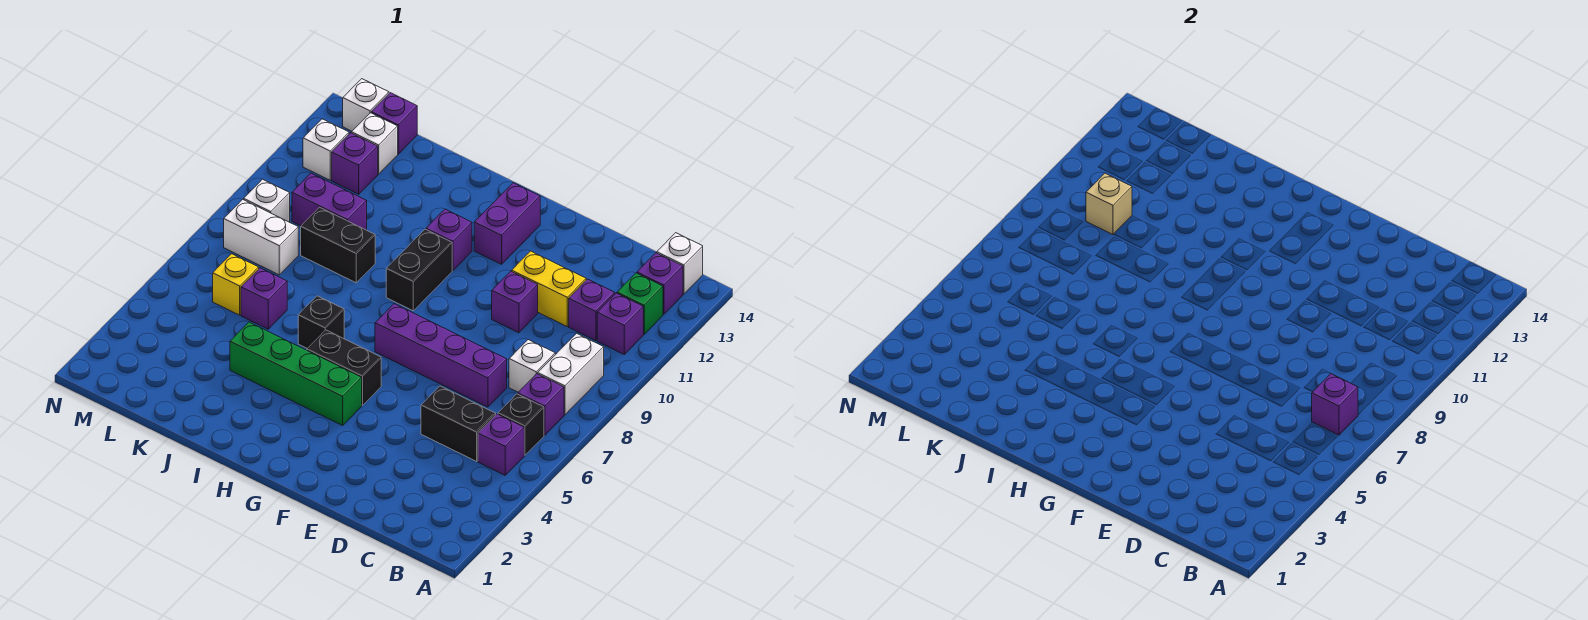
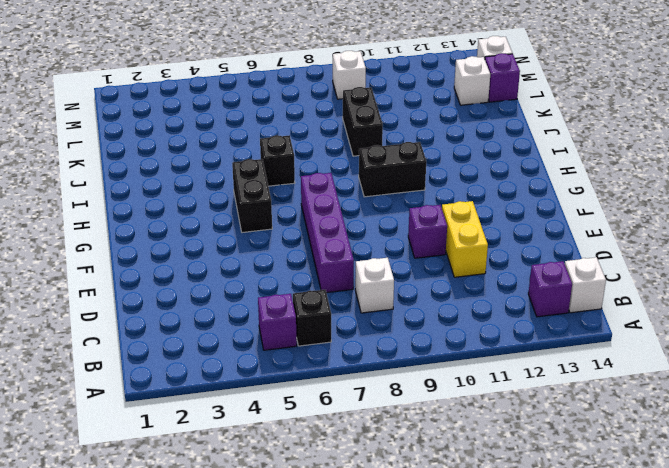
none -> purple brick B7 level 1
none -> white brick B8:B9 level 1
none -> purple brick B11 level 1
none -> green brick B12 level 1

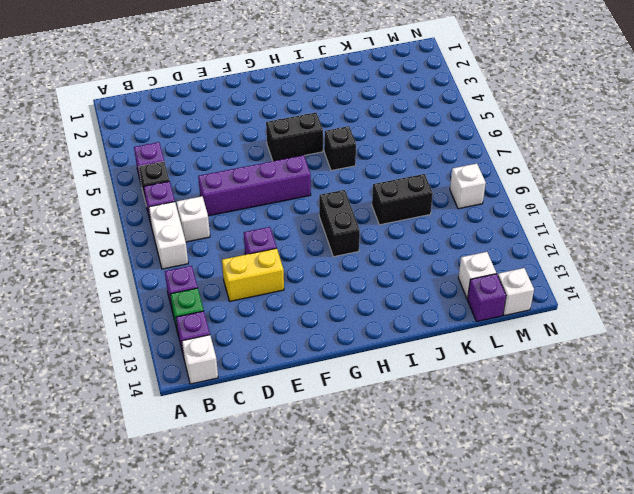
none -> black brick C5:D5 level 1
none -> purple brick C11 level 1
none -> green brick G4:J4 level 1
none -> purple brick G12:G13 level 1

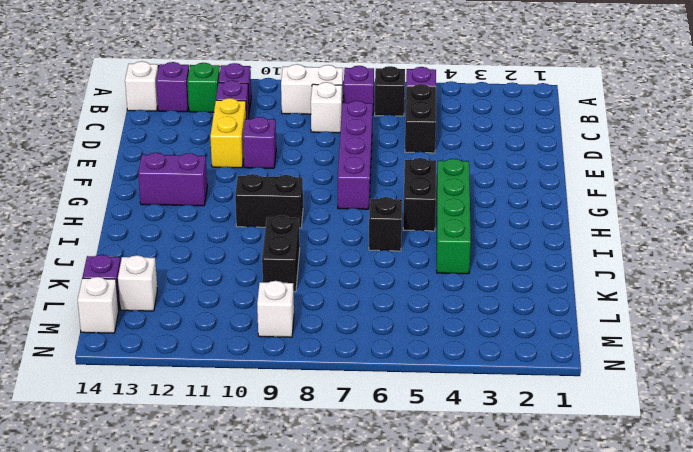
none -> purple brick H11 level 1
none -> purple brick K6 level 1
none -> purple brick K10:L10 level 1
none -> yellow brick L6 level 1

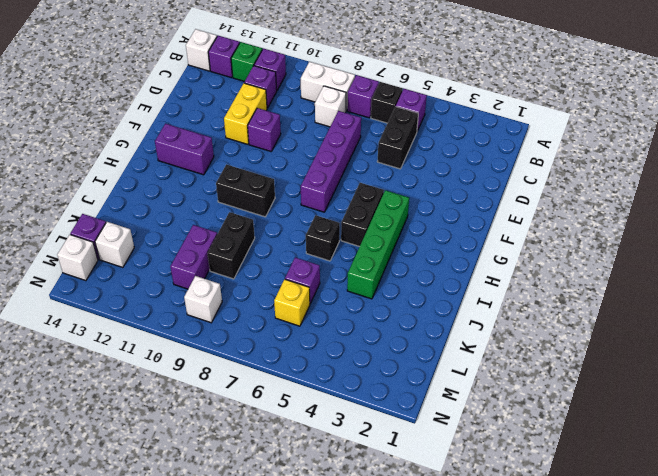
none -> purple brick H11 level 1
none -> white brick L8:M8 level 1
none -> purple brick L12 level 1
none -> white brick M12 level 1

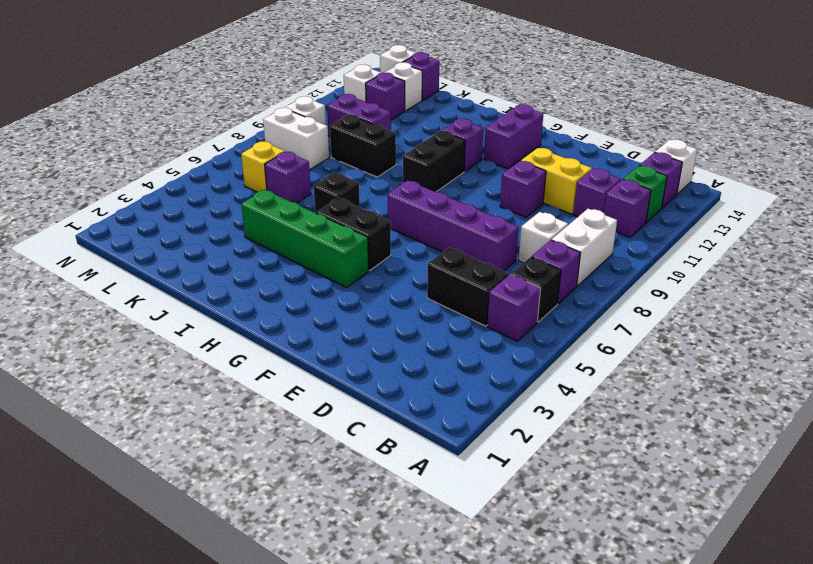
none -> purple brick B7 level 2
none -> tan brick L10 level 2

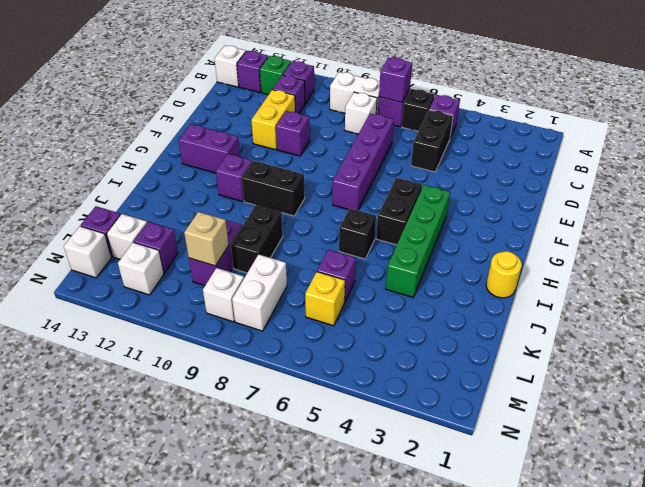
yellow round brick I1 level 1 -> none

